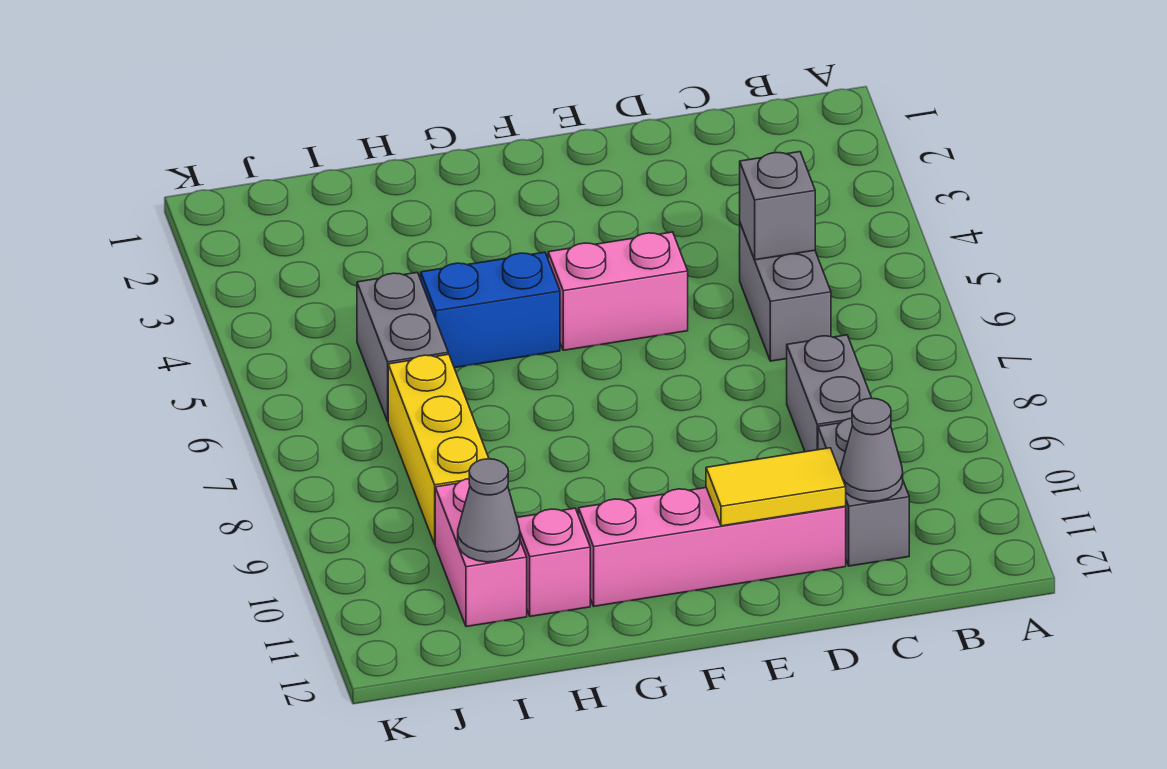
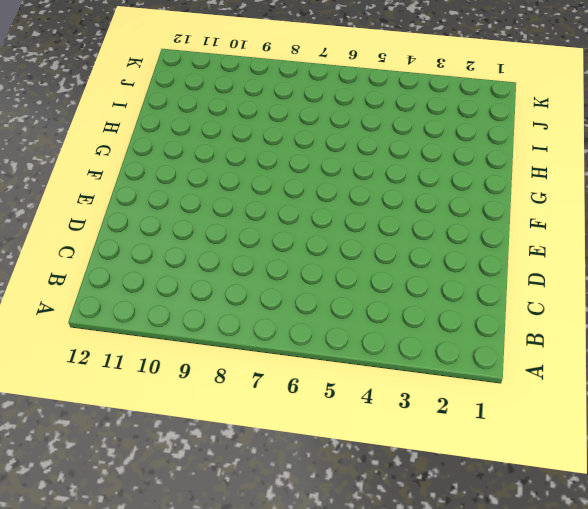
none -> grey brick C5:C6 level 1
none -> grey brick C8:C9 level 1
none -> grey brick C10:C11 level 1

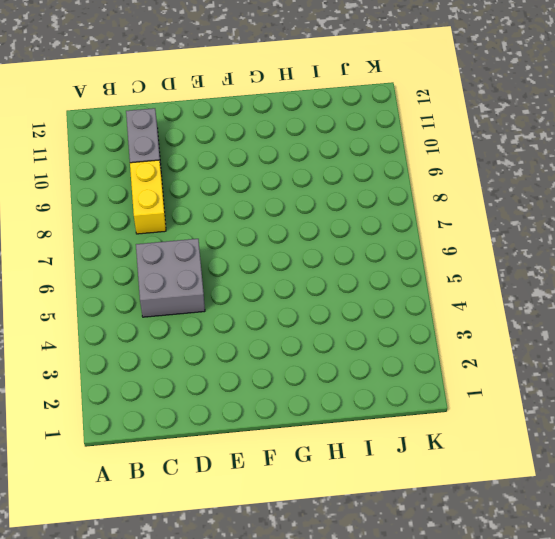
grey brick C5:D6 level 1 -> grey brick C5:C6 level 1
yellow brick C8:C9 level 1 -> grey brick C8:C9 level 1
none -> pink brick D11:G11 level 1
none -> pink brick E5:F5 level 1
none -> blue brick G5:H5 level 1

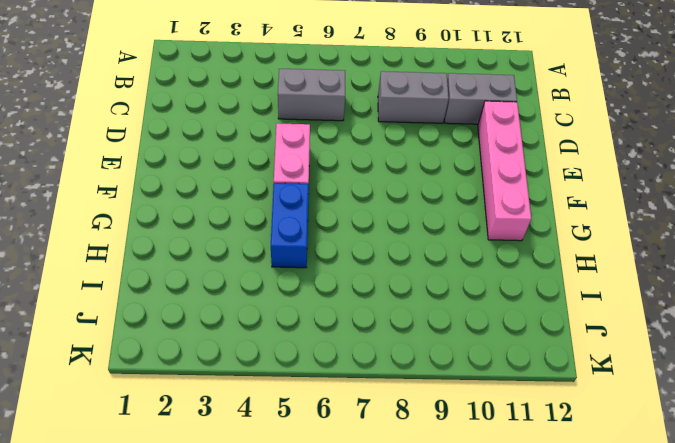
none -> pink brick H11 level 1
none -> grey brick I5:I6 level 1
none -> yellow brick I7:I9 level 1

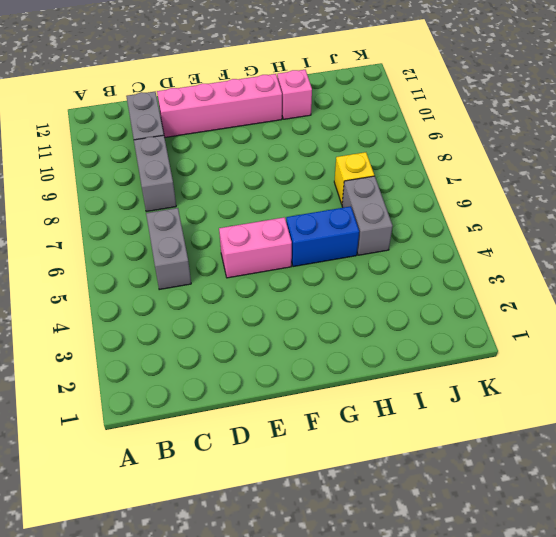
yellow brick I7 level 1 -> yellow brick I7:I9 level 1
none -> pink brick I10:I11 level 1
none -> grey brick C5 level 2
none -> grey cone C11 level 2

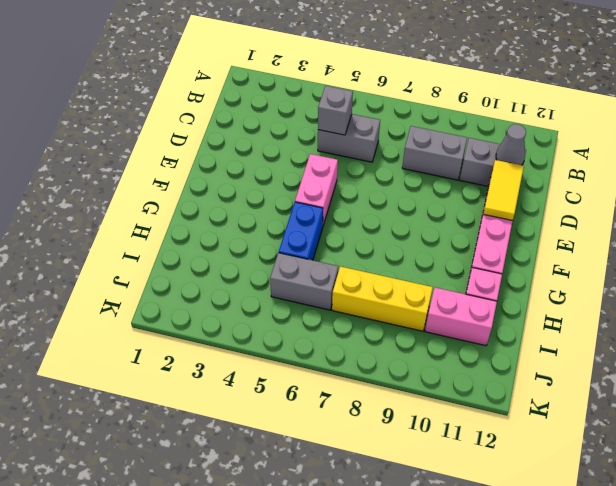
none -> grey cone I11 level 2

